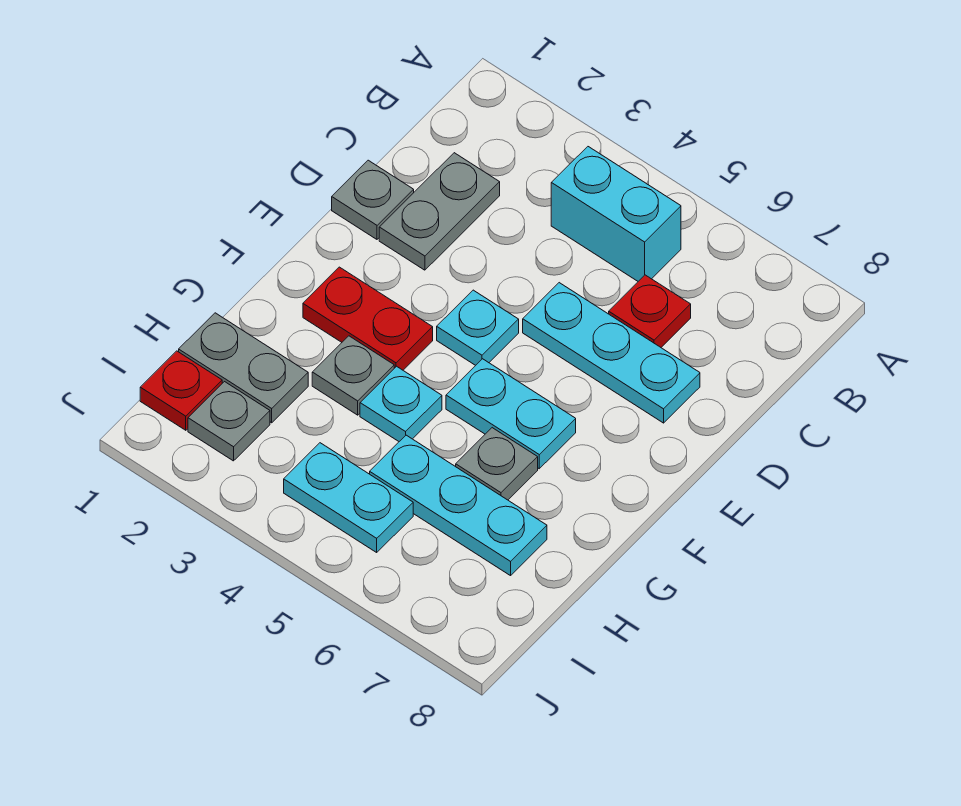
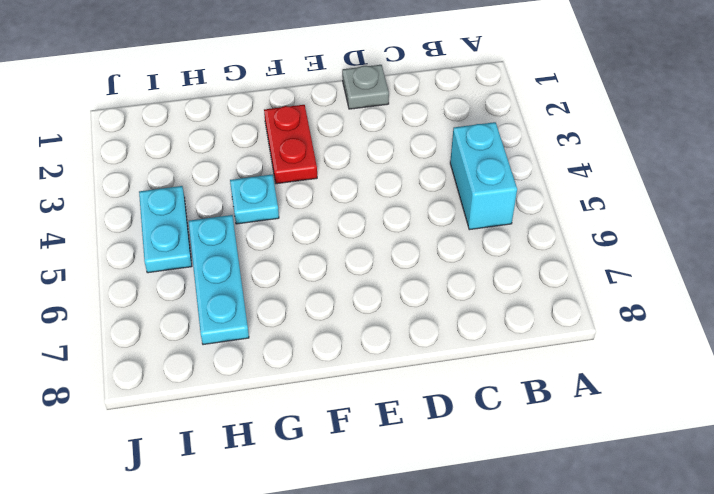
none -> grey plate C2:D2 level 1
none -> red plate C6 level 1
none -> cyan plate D5:D7 level 1

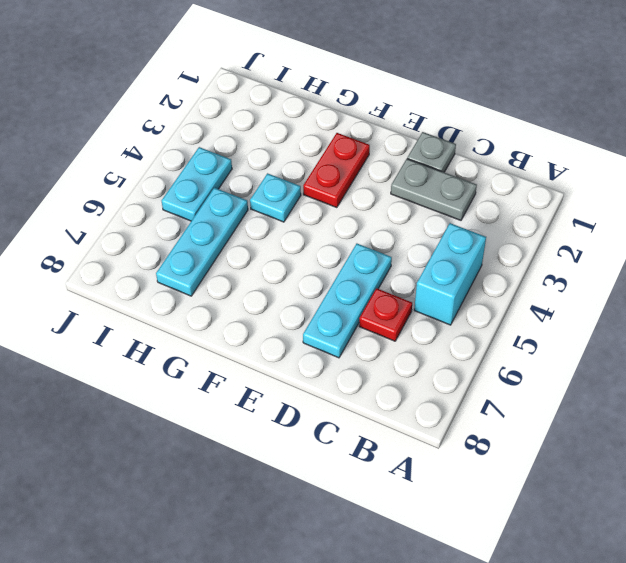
none -> cyan plate E4 level 1
none -> cyan plate F5:F6 level 1
none -> grey plate G3 level 1

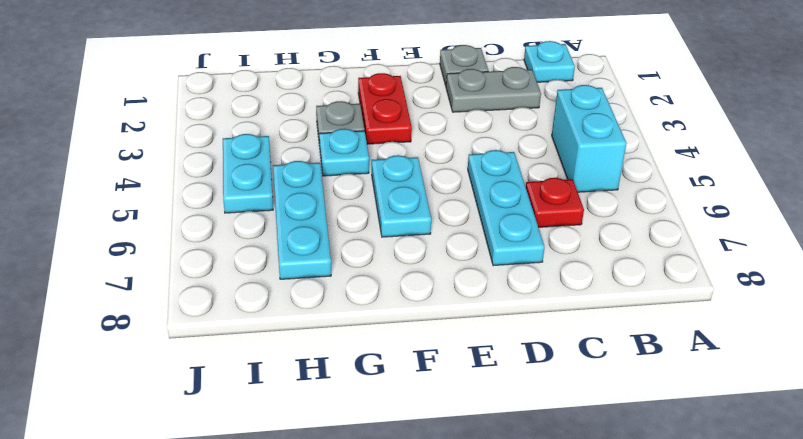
cyan plate B1 level 1 -> cyan plate E4 level 1
none -> grey plate G6 level 1
none -> grey plate H1:H2 level 1
none -> red plate I1 level 1

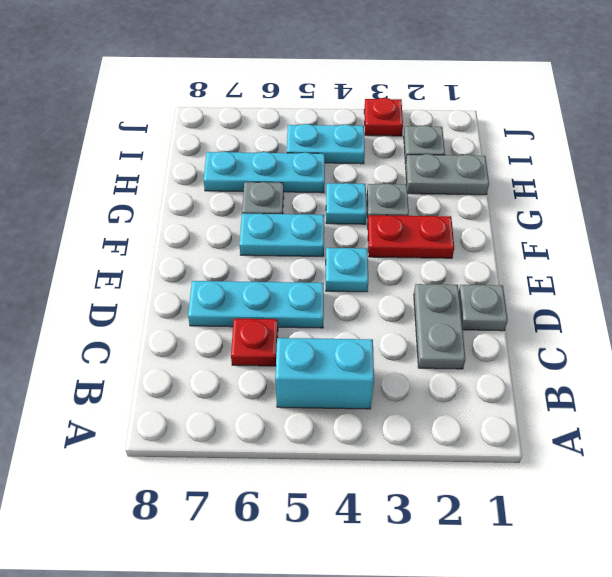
red plate J3 level 1 -> red plate I1 level 1

